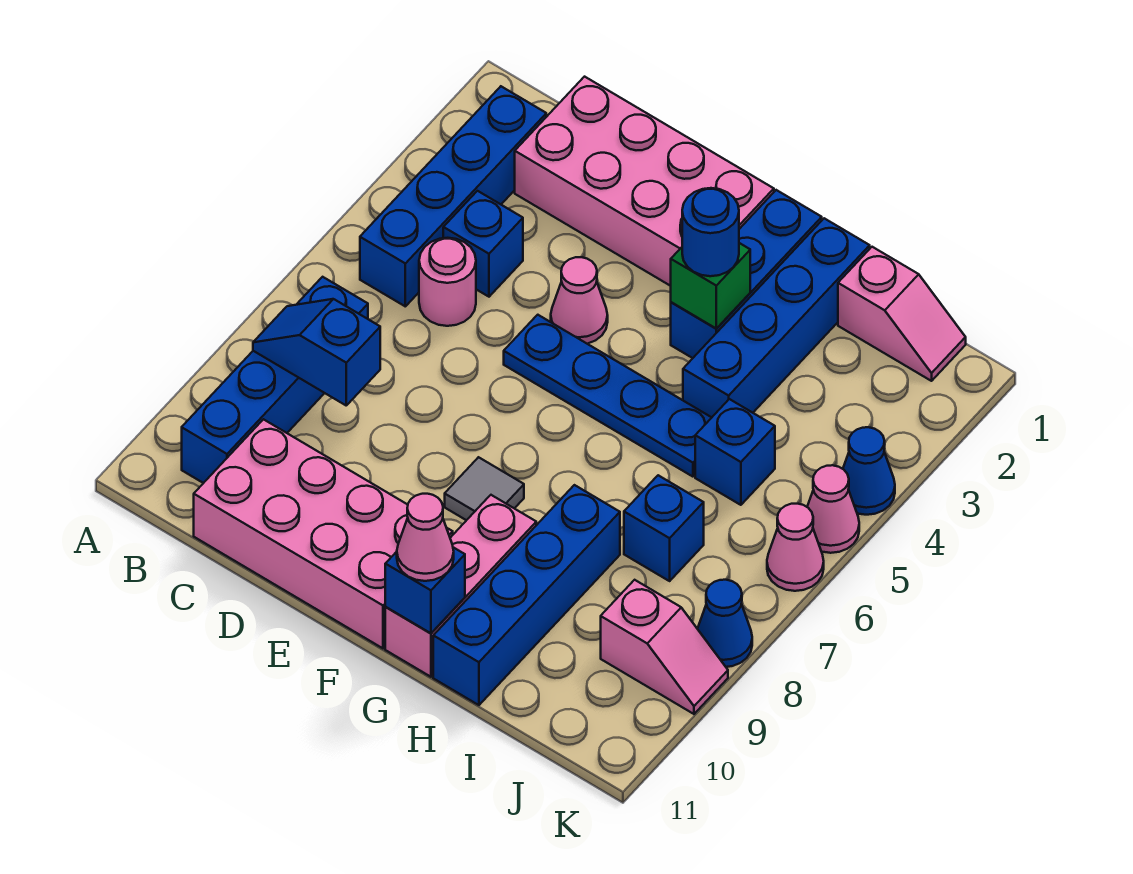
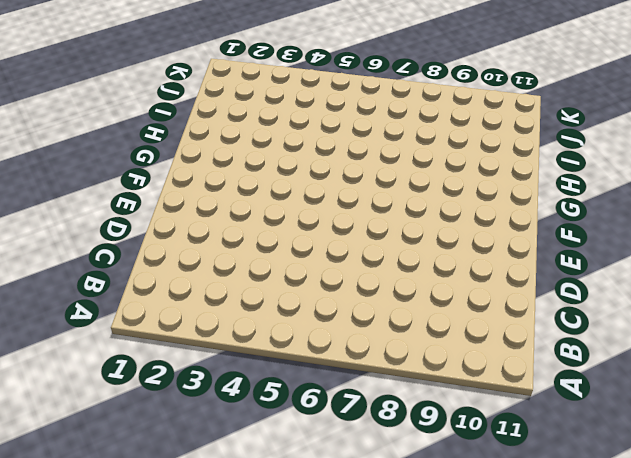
none -> blue brick B2:B5 level 1
none -> blue brick B7:B10 level 1
none -> pink brick C1:F2 level 1

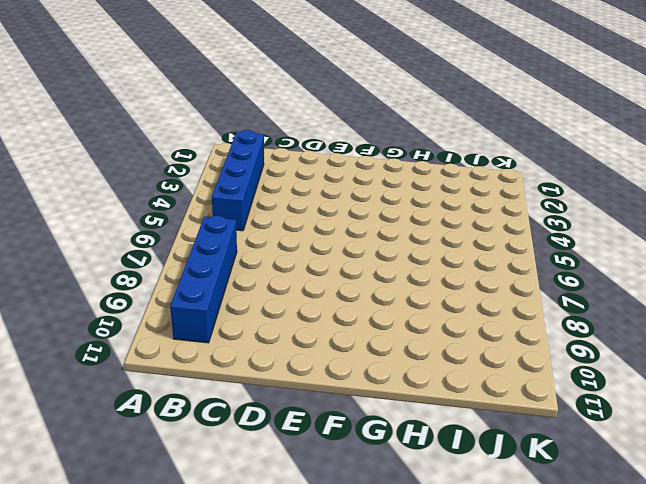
none -> pink brick C1:F2 level 1
none -> blue brick C4 level 1
none -> pink round brick C5 level 1

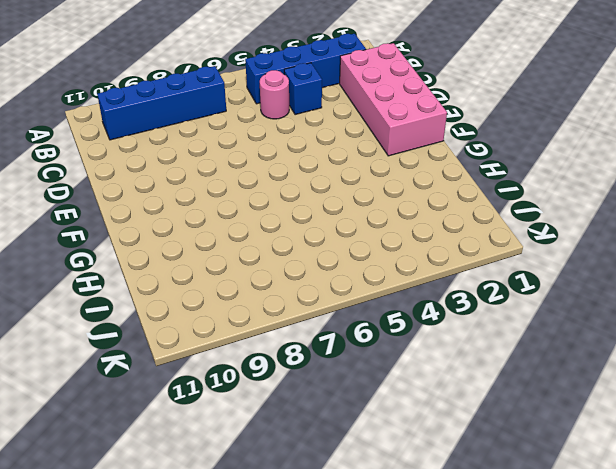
none -> pink brick C10:F11 level 1
none -> pink cone E4 level 1
none -> blue plate E5:H5 level 1

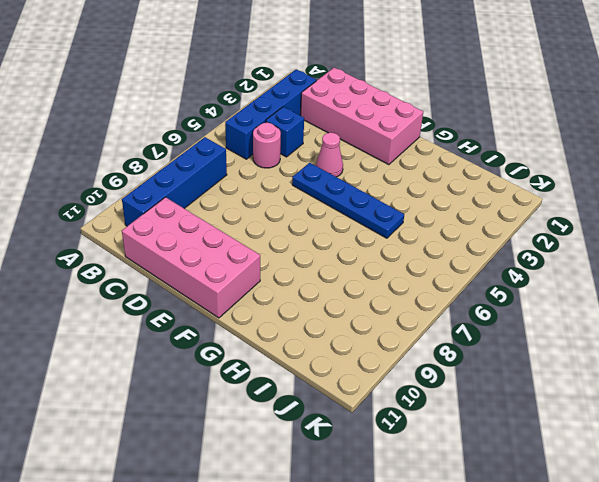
none -> grey tile F8 level 1
none -> blue brick G1:G3 level 1
none -> pink brick G9:G11 level 1

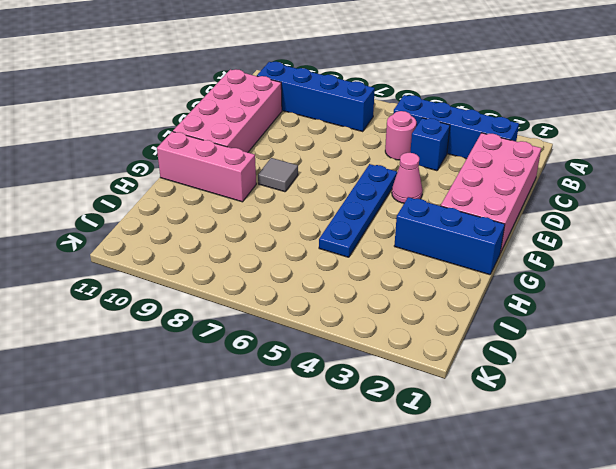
none -> blue brick H1:H4 level 1
none -> blue brick H8:H11 level 1
none -> pink slope I1:J1 level 1 top I

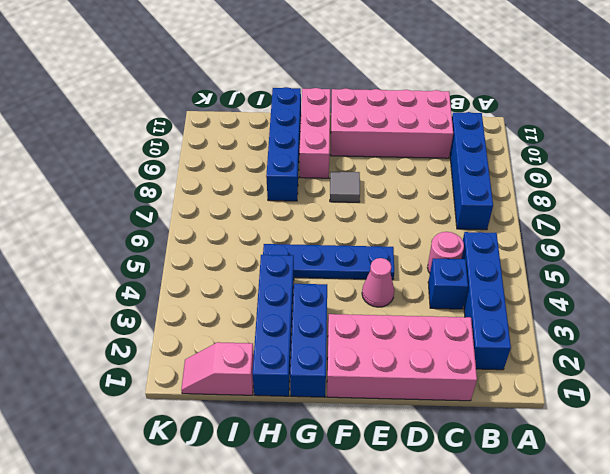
none -> blue brick I5 level 1
none -> blue brick I7 level 1
none -> pink slope J9:K9 level 1 top J

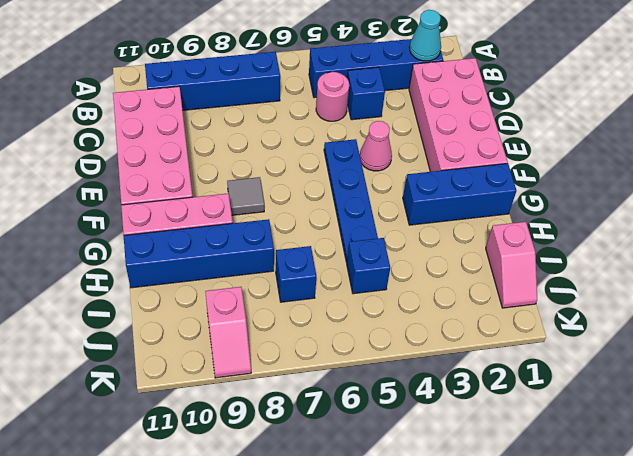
cyan cone B2 level 2 -> none
none -> blue brick H1:H4 level 1
none -> blue cone K4 level 1
none -> pink cone K5 level 1

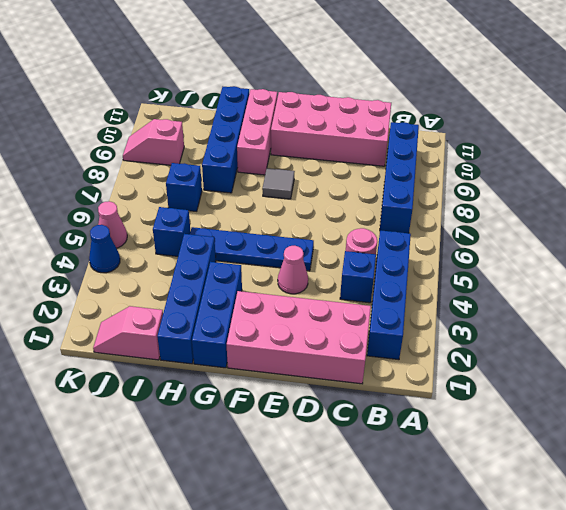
none -> pink cone K6 level 1
none -> blue cone K8 level 1
none -> blue slope B8:C8 level 2 top C

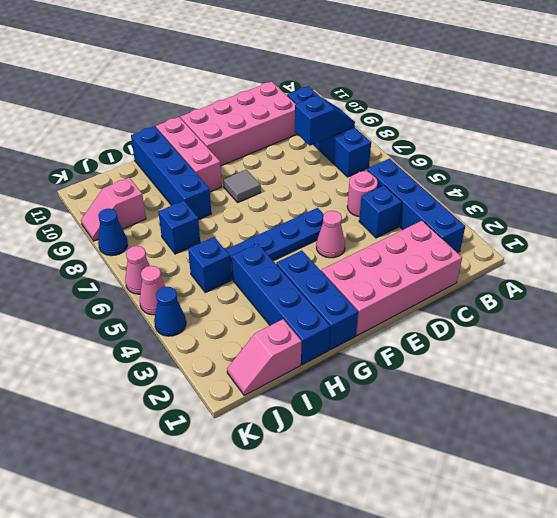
none -> green brick G3 level 2
none -> blue brick G11 level 2
none -> blue round brick G3 level 3

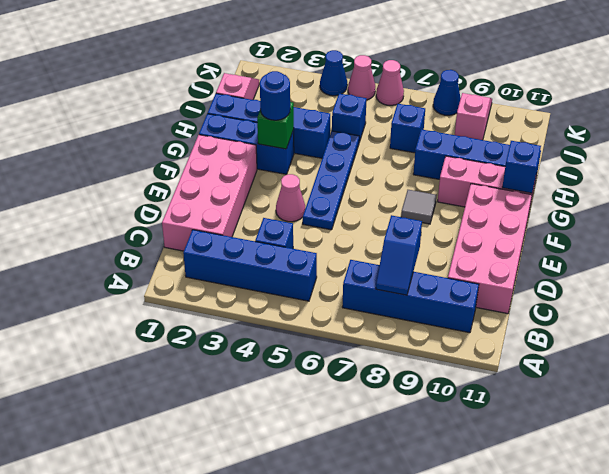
none -> pink round brick C5 level 1
none -> pink cone G11 level 3

